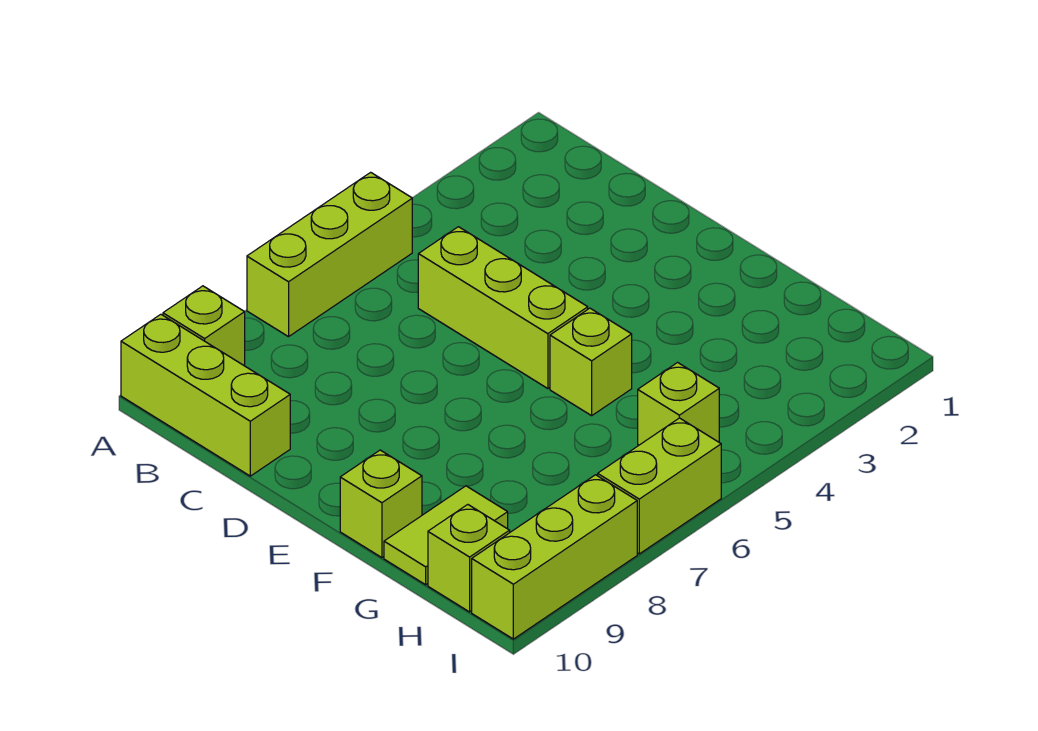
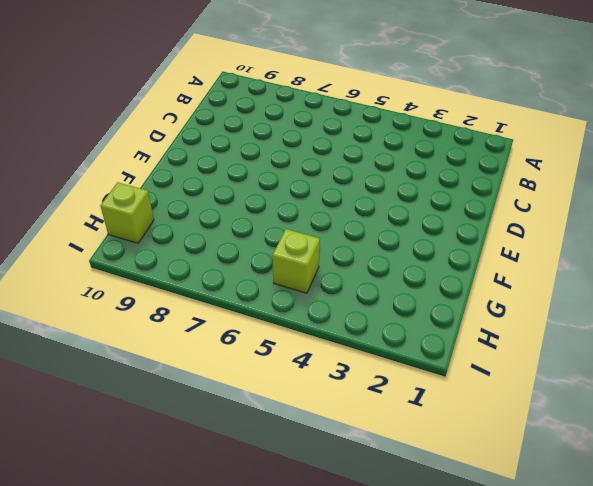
none -> lime brick A5:A7 level 1
none -> lime brick A9 level 1

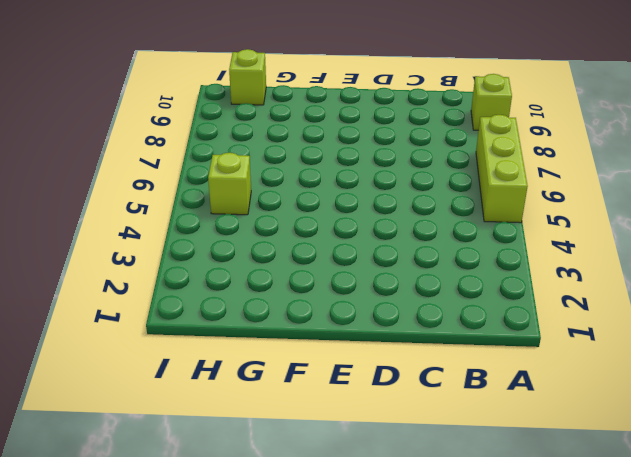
none -> lime brick A10:C10 level 1
none -> lime brick C5:E5 level 1

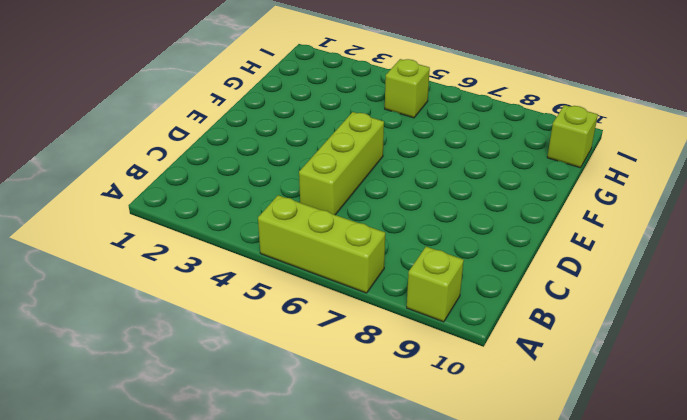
none -> lime brick A10:C10 level 1
none -> lime brick F5 level 1

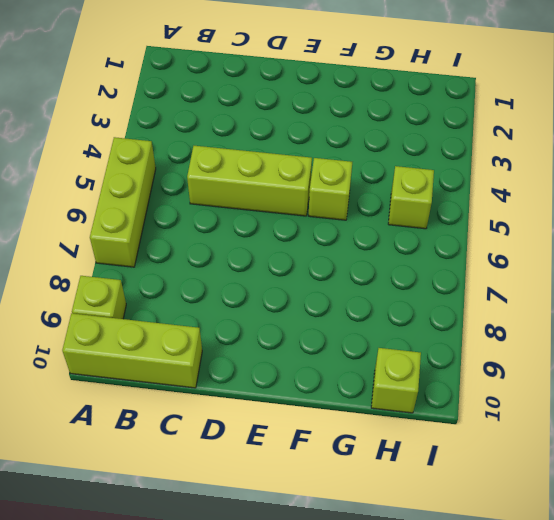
none -> lime brick F10 level 1
none -> lime tile G9:G10 level 1

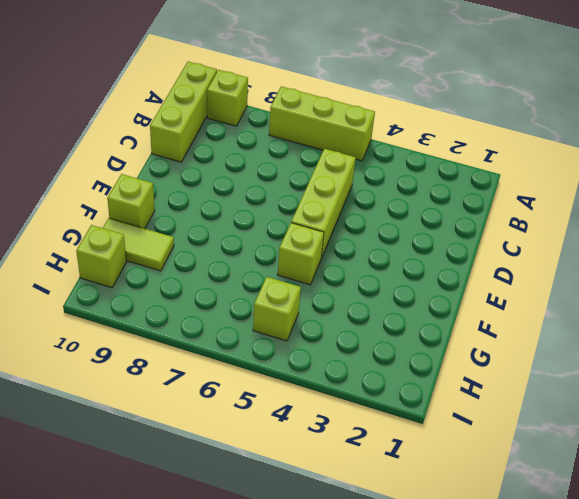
none -> lime brick I6:I7 level 1
none -> lime brick I8:I10 level 1

